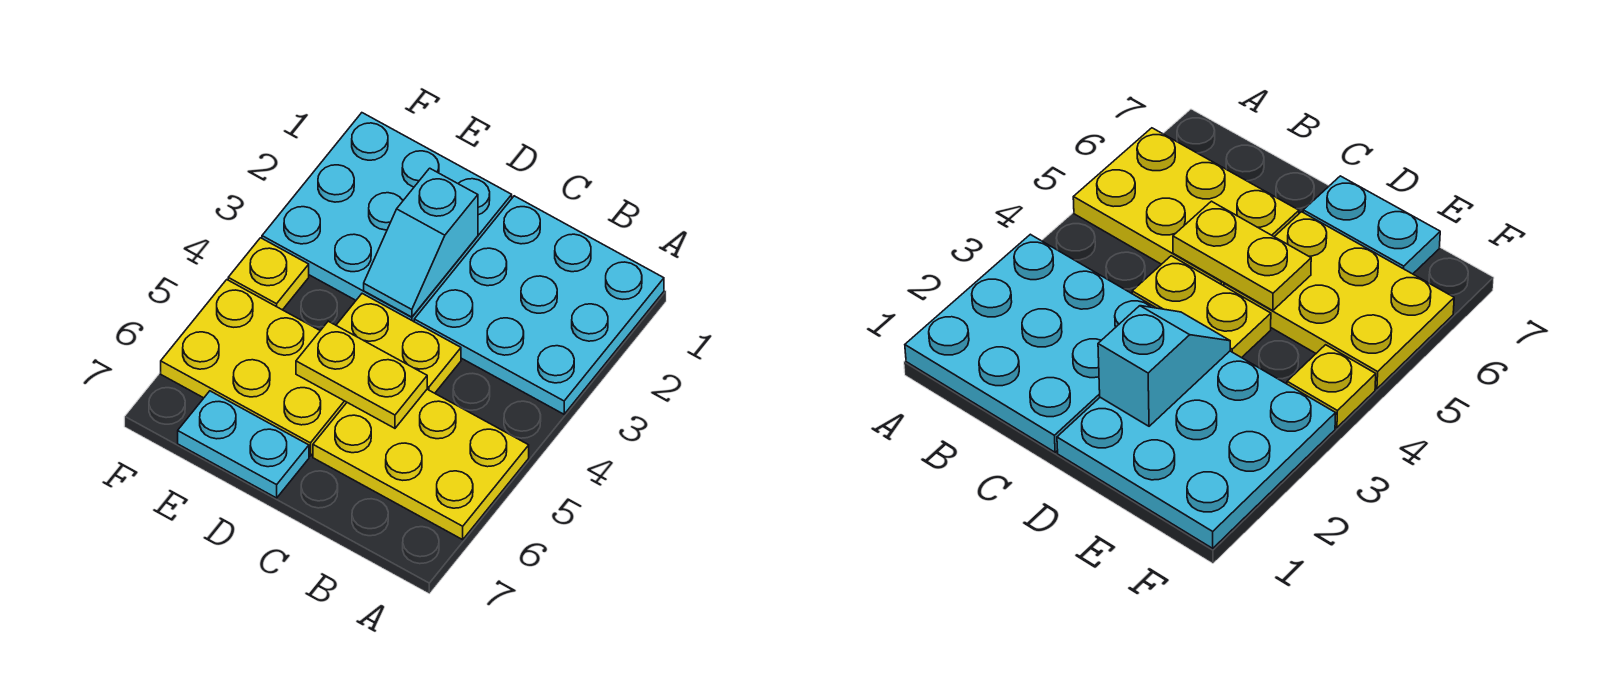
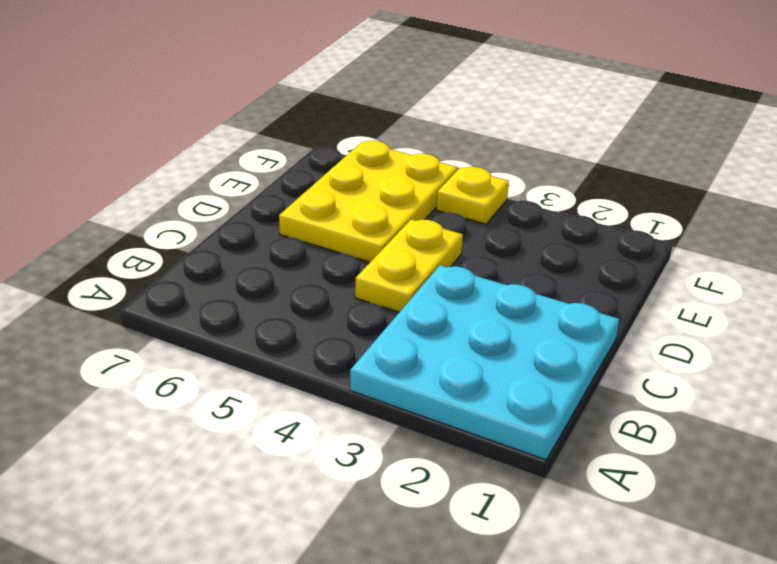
none -> yellow plate A5:C6 level 1
none -> cyan plate D1:F3 level 1

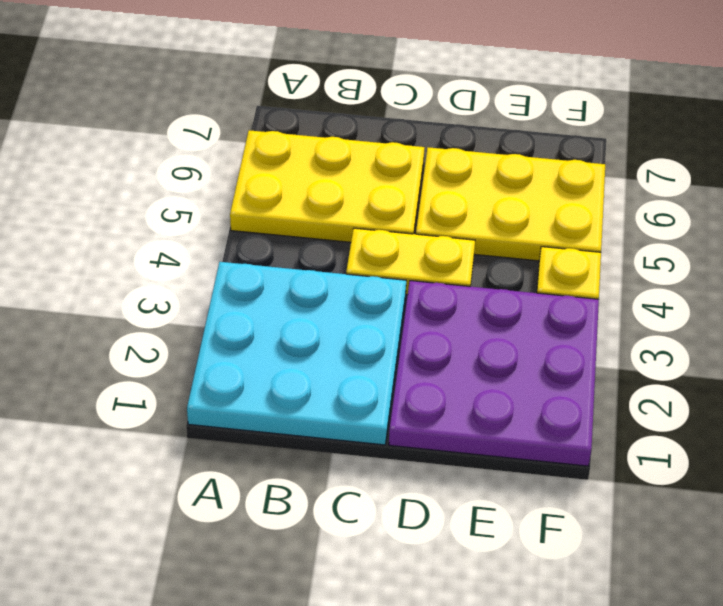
purple plate D1:F3 level 1 -> cyan plate D1:F3 level 1
none -> cyan plate D7:E7 level 1
none -> yellow plate C5:D5 level 2

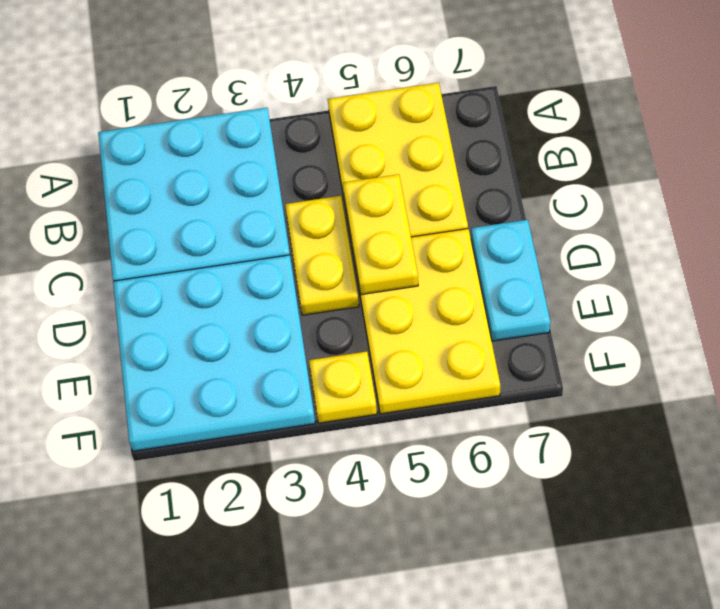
none -> cyan slope D2:D3 level 2 top 2

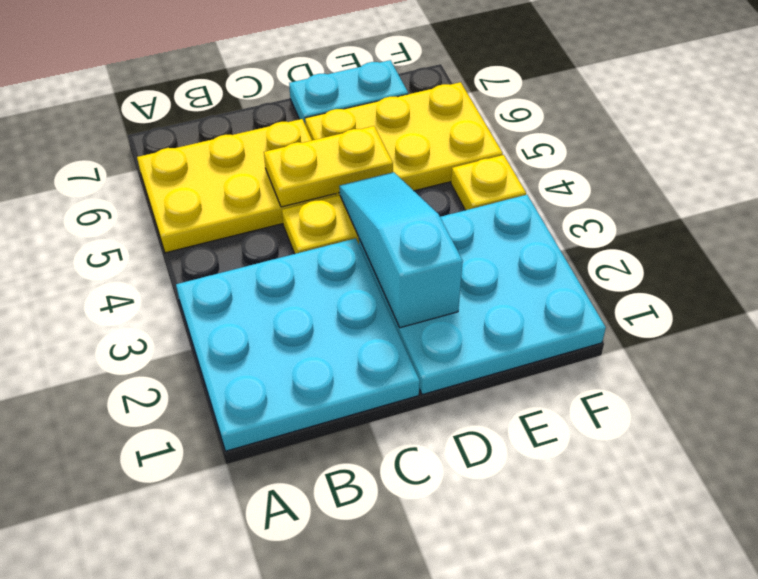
cyan slope D2:D4 level 2 top 2 -> cyan slope D2:D3 level 2 top 2

